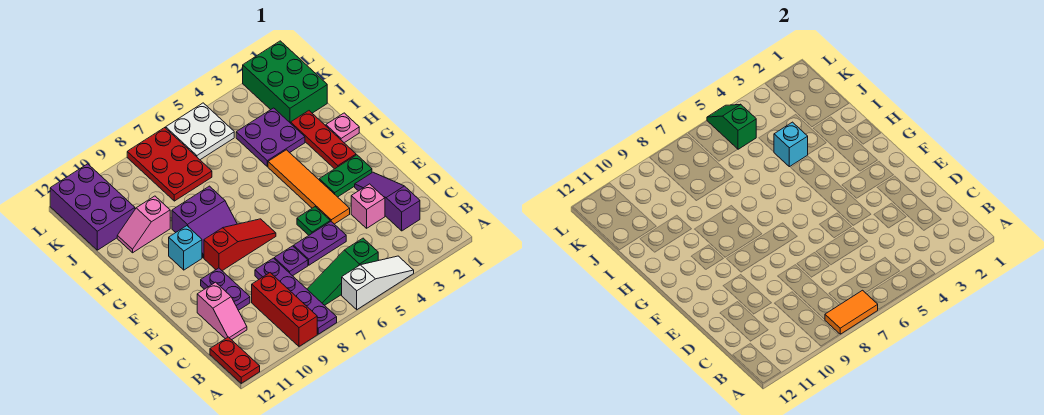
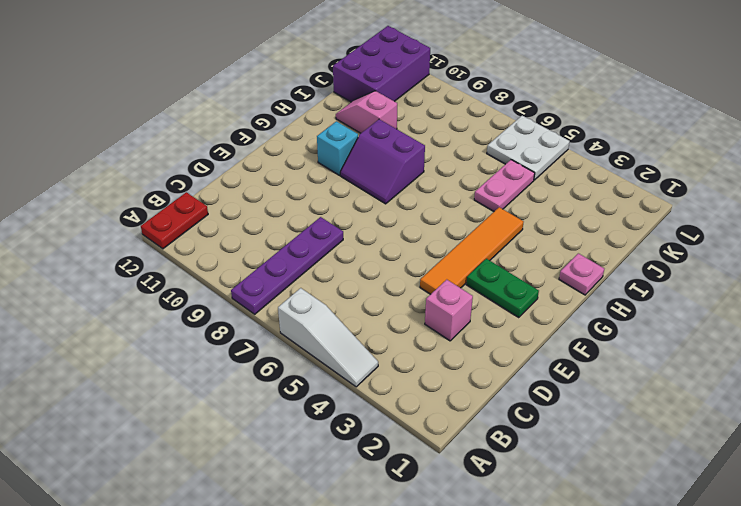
pink plate I5:J5 level 1 -> none
none -> red brick A9:C9 level 1
none -> green slope B5:B7 level 1 top 5
none -> purple slope C2:E2 level 1 top C

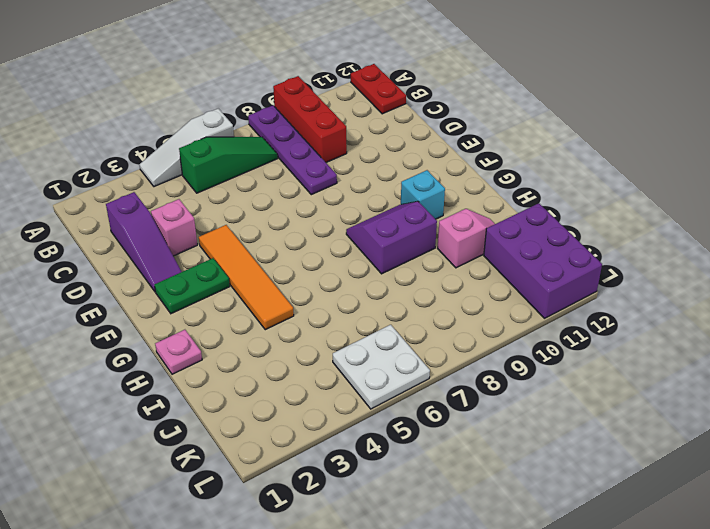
none -> pink slope C11:D11 level 1 top D
none -> purple plate D5:D6 level 1
none -> purple plate D7 level 1

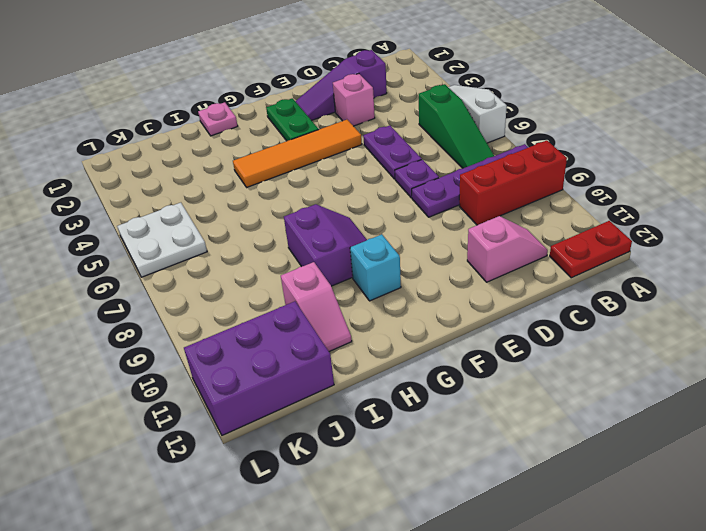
none -> purple plate D10:E10 level 1
none -> green plate E5 level 1
none -> red slope F7:F9 level 1 top 9

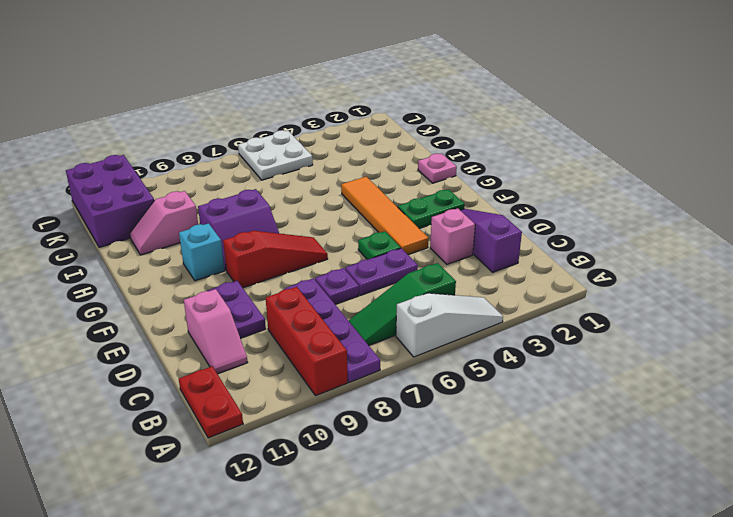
none -> red plate G2:I2 level 1
none -> purple plate I3:J4 level 1
none -> green brick J1:L2 level 1

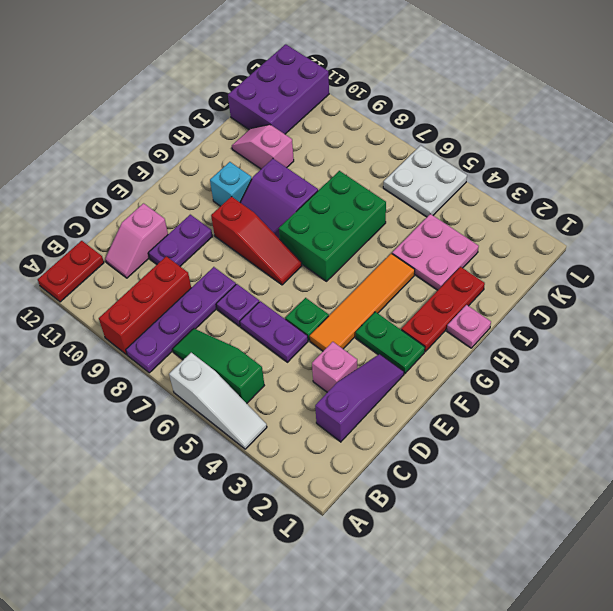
green brick G6:I7 level 1 -> green brick J1:L2 level 1
pink plate I3:J4 level 1 -> purple plate I3:J4 level 1
none -> red plate J7:L8 level 1
none -> orange tile A7:A8 level 2
none -> cyan brick I4 level 2

